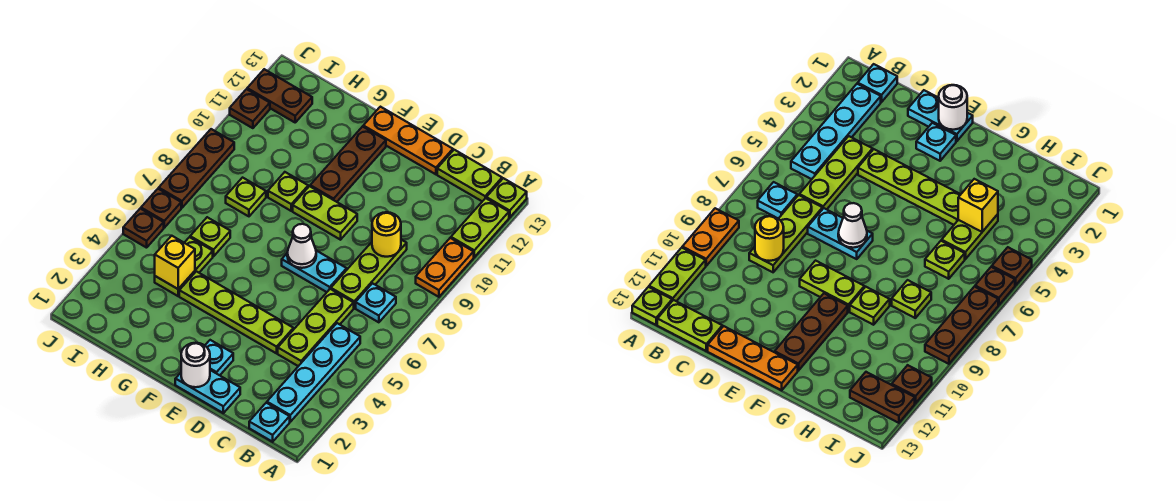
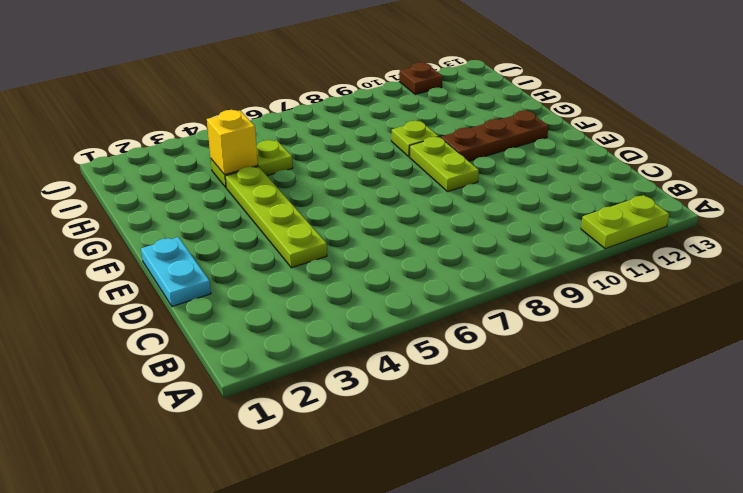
none -> orange plate A9:A10 level 1
none -> lime plate A13 level 1
none -> cyan plate B1 level 1

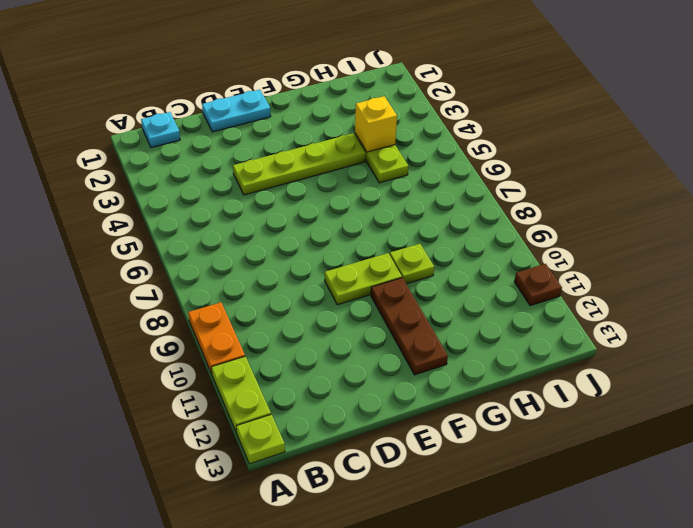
none -> cyan plate B2:B5 level 1
none -> cyan plate B7 level 1
none -> lime plate B13:C13 level 1

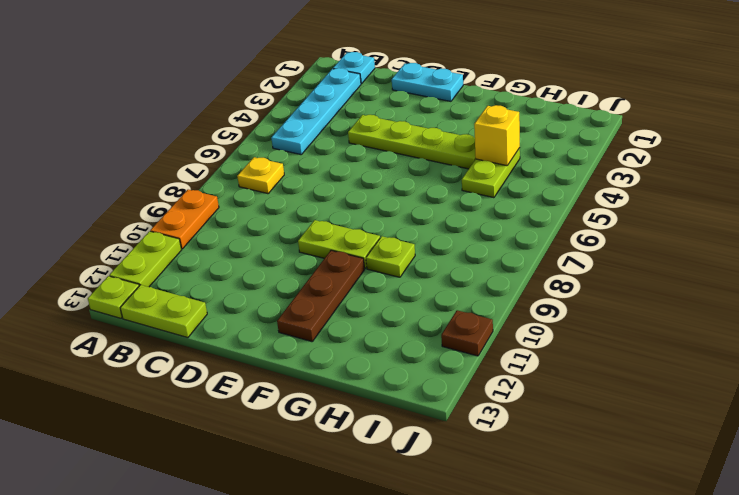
yellow plate B7 level 1 -> cyan plate B7 level 1
none -> lime plate C4:C6 level 1
none -> lime plate C7:C9 level 1
none -> cyan plate D7:E7 level 1

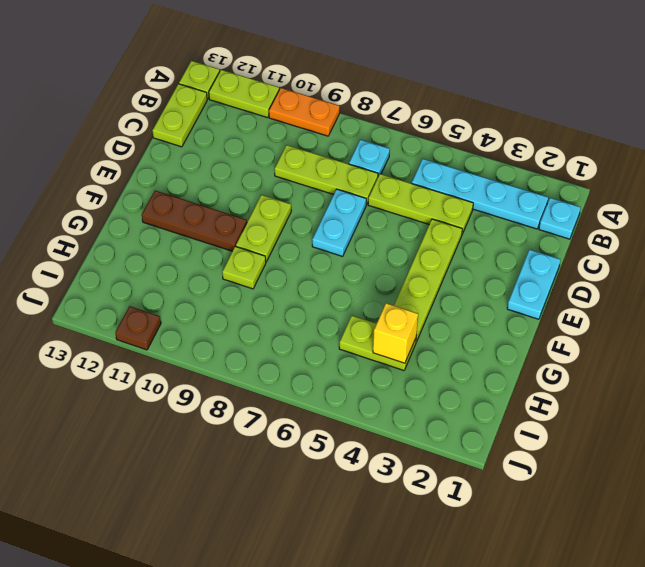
none -> orange plate D13:F13 level 1
none -> cyan plate E2 level 1
none -> lime plate H6 level 1

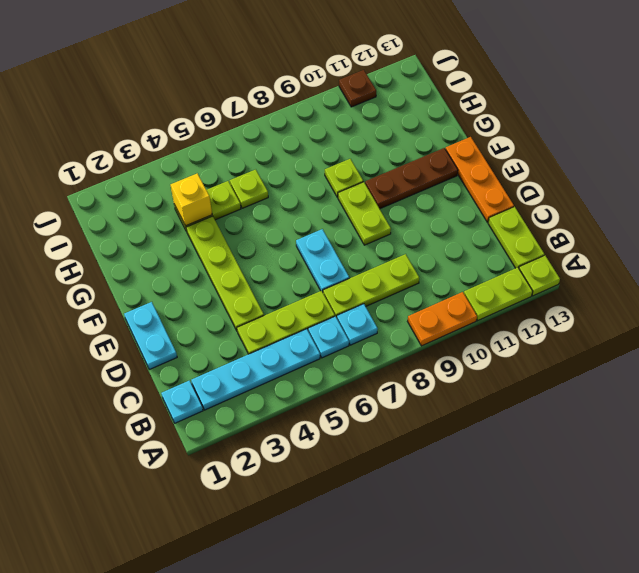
cyan plate B6 level 1 -> cyan plate E2 level 1
none -> lime plate H8 level 1
none -> brown plate I12:J12 level 1
none -> brown plate J5 level 1

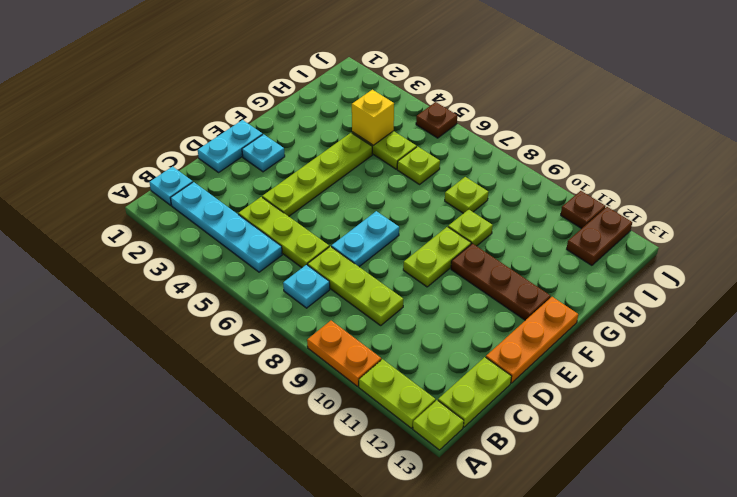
none -> brown plate J6 level 1
none -> brown plate J7:J9 level 1
none -> yellow round brick C9 level 2

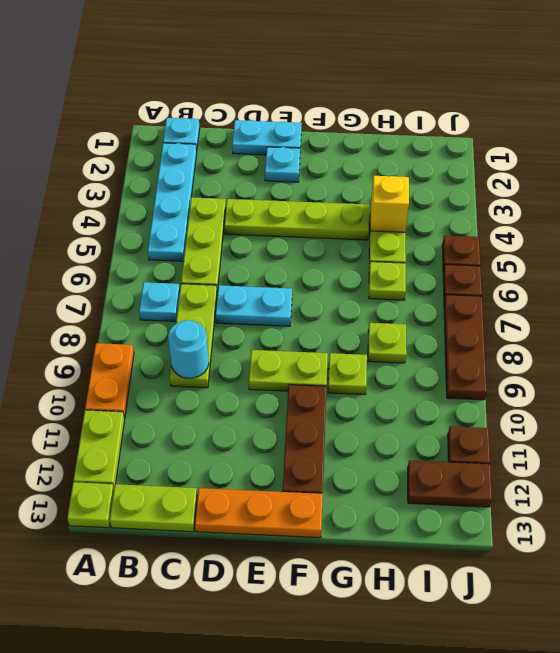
cyan round brick C9 level 2 -> yellow round brick C9 level 2
none -> white round brick E1 level 2
none -> white cone E7 level 2

